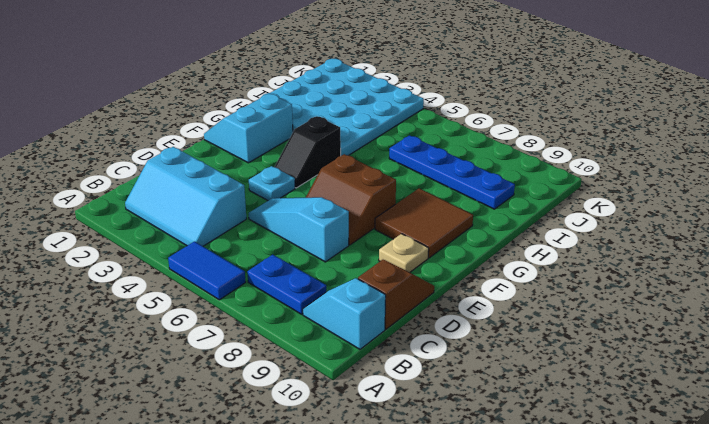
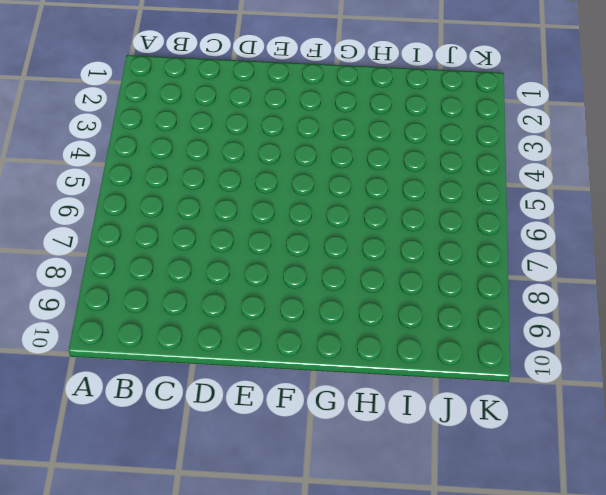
none -> blue tile A5:A6 level 1
none -> cyan slope B2:C4 level 1 top C
none -> blue plate B7:B8 level 1

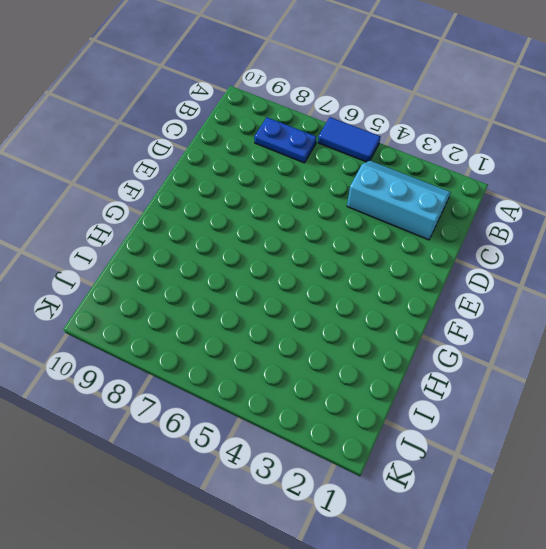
none -> cyan slope B9:B10 level 1 top 10
none -> brown slope C10:D10 level 1 top C
none -> cyan slope D5:D7 level 1 top 7

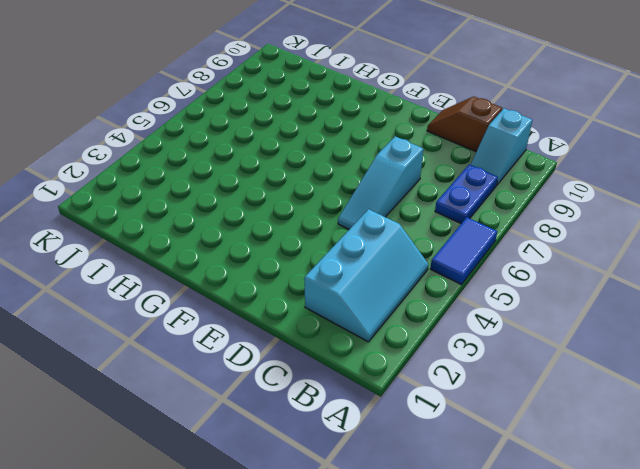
none -> cyan plate E4 level 1
none -> brown slope E6:F7 level 1 top F
none -> tan plate E9 level 1

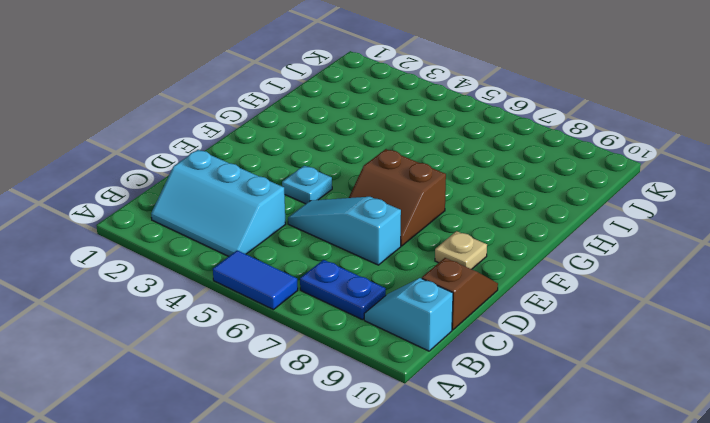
none -> cyan slope F1:G2 level 1 top 2
none -> black slope F4:G4 level 1 top G
none -> brown tile F8:G9 level 1

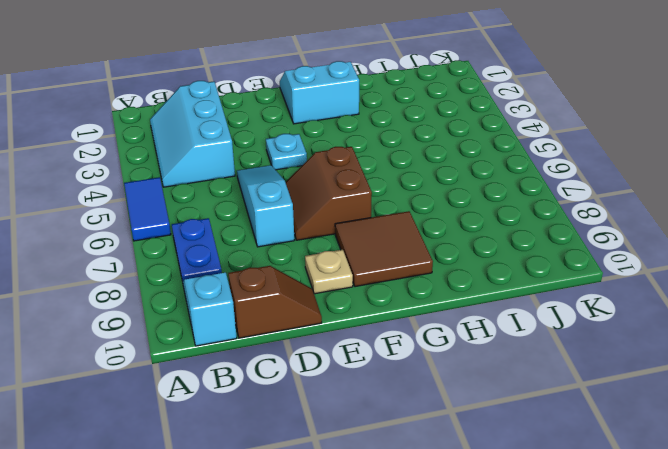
none -> black slope F4:G4 level 1 top G
none -> cyan plate H1:K4 level 1
none -> blue plate I6:I9 level 1

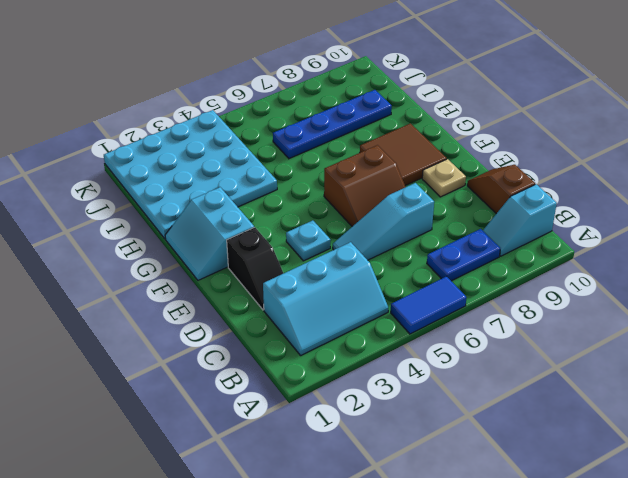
black slope D2:E2 level 1 top E -> black slope F4:G4 level 1 top G

